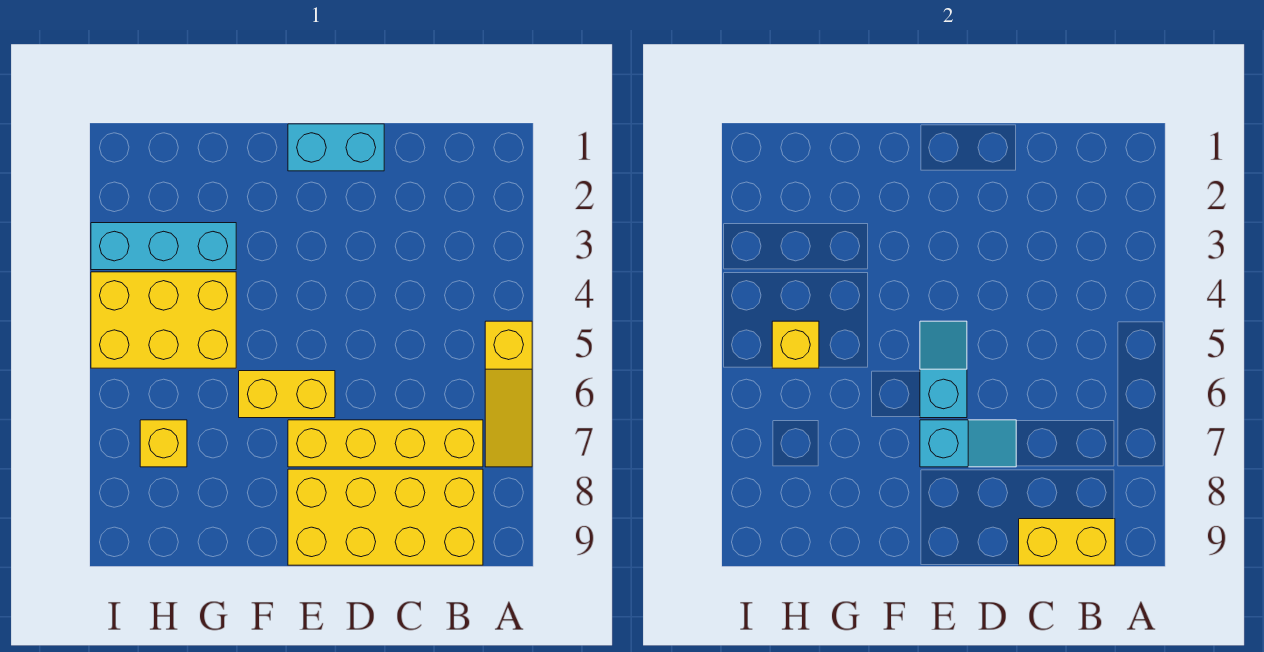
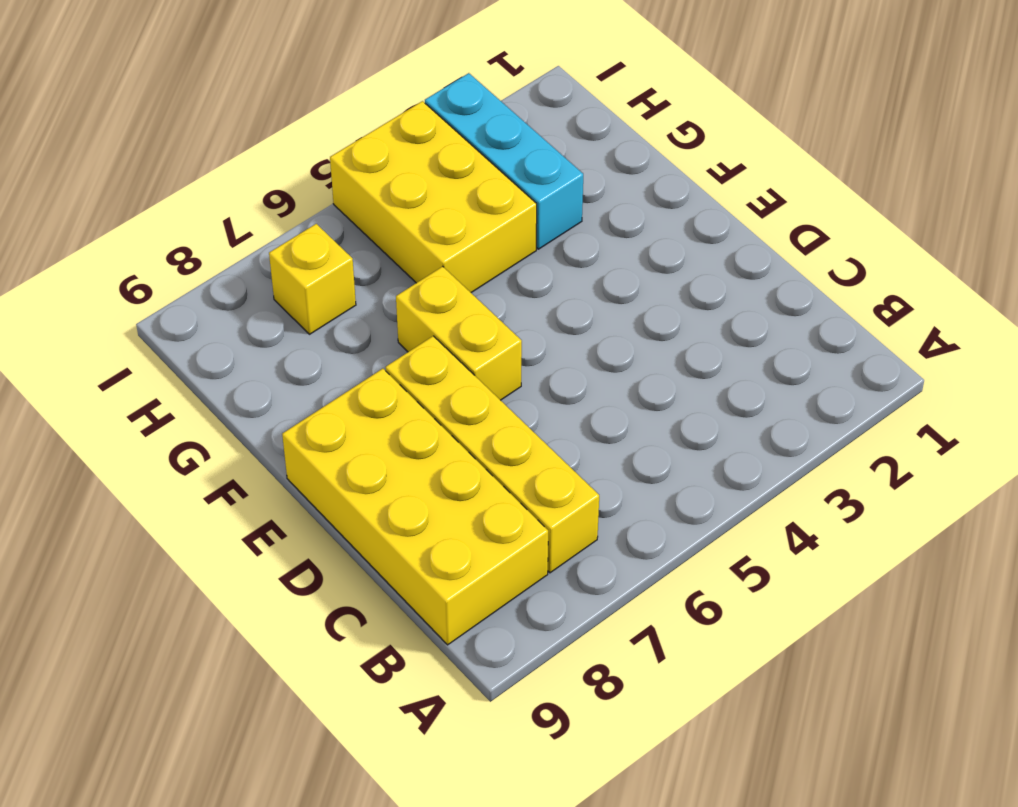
none -> yellow slope A5:A7 level 1 top 5
none -> cyan brick D1:E1 level 1
none -> yellow brick B9:C9 level 2

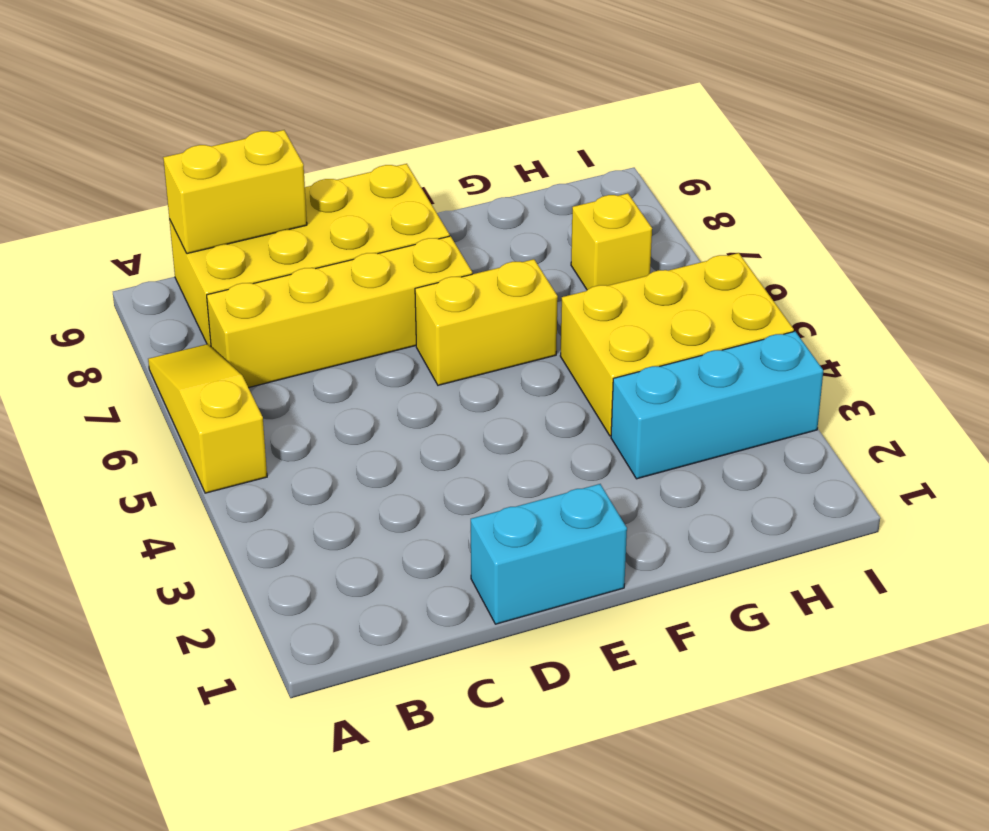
none -> cyan slope D7:E7 level 2 top E
none -> cyan slope E5:E6 level 2 top 6
none -> yellow brick H5 level 2

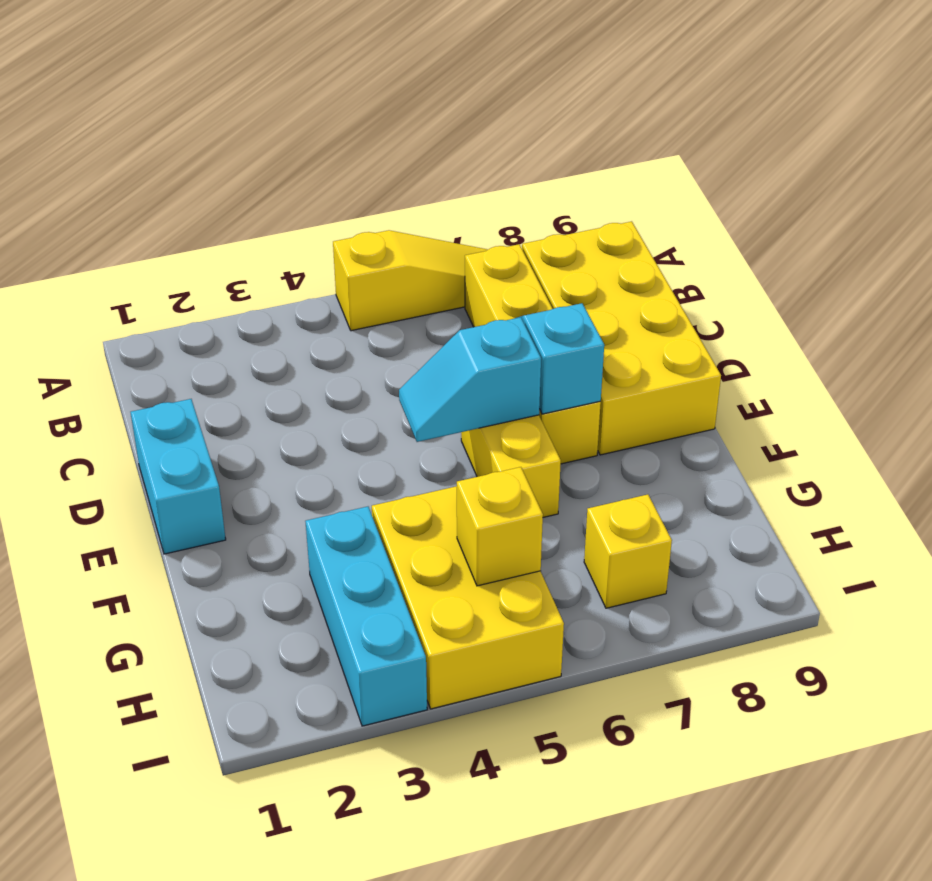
none -> yellow brick B9:C9 level 2

